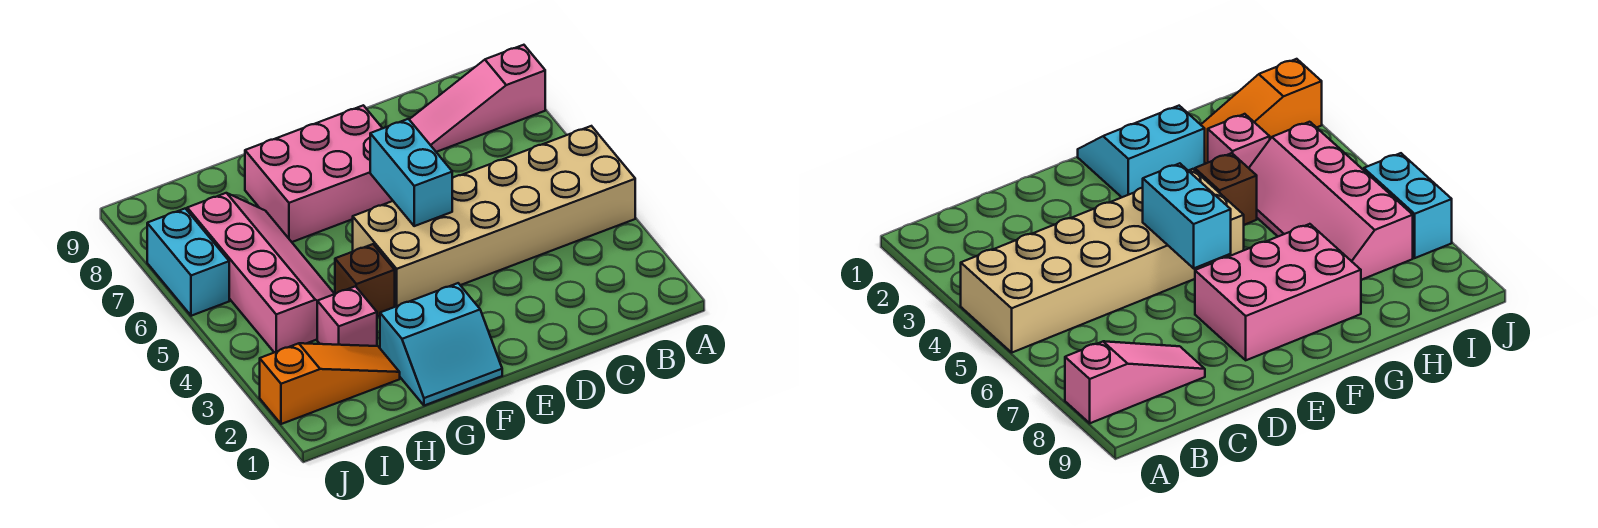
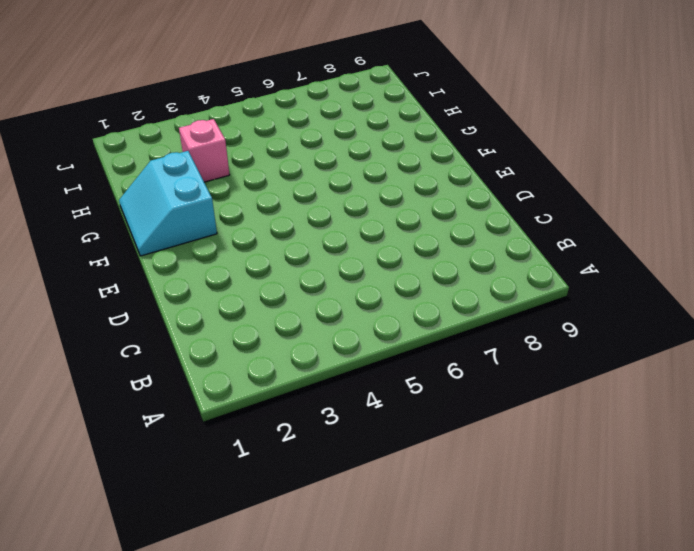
none -> tan brick A4:F5 level 1
none -> pink slope A8:C8 level 1 top A

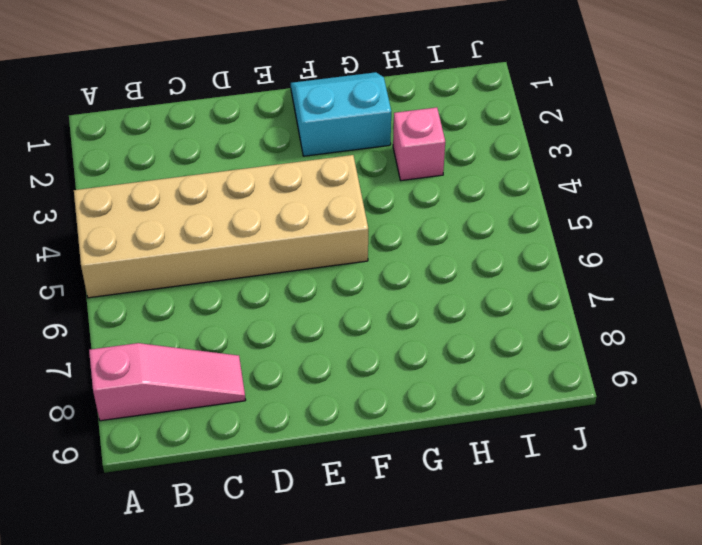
none -> pink brick E7:G8 level 1
none -> brown brick G4 level 1

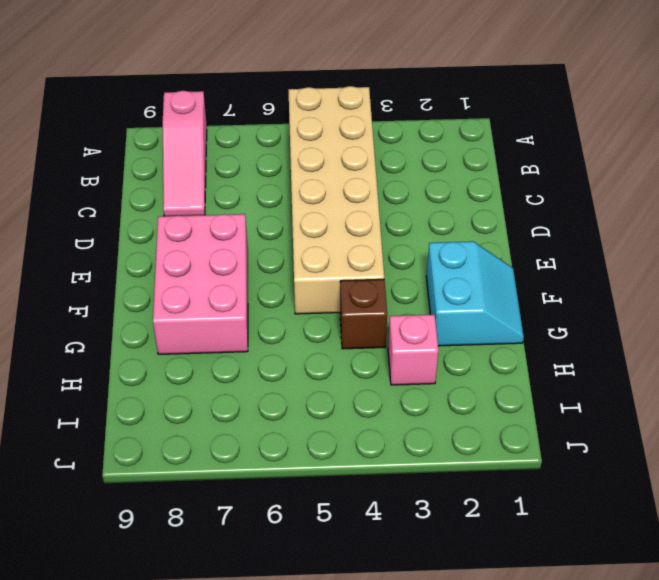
none -> orange slope H2:J2 level 1 top J
none -> pink slope H4:I7 level 1 top I

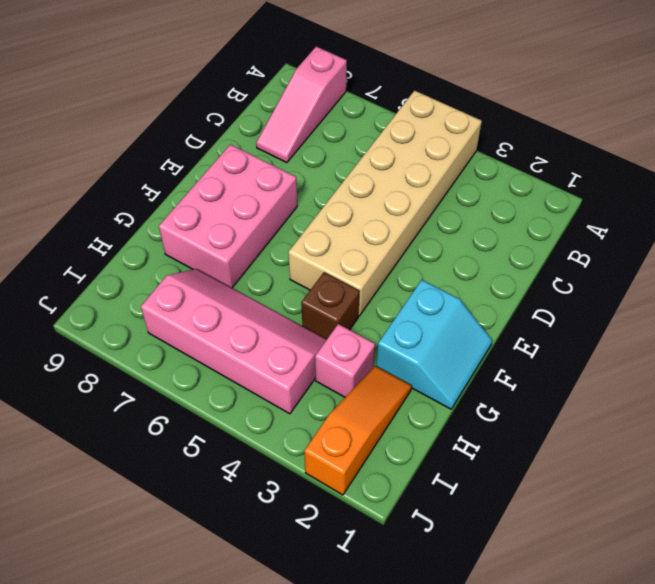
none -> cyan brick J6:J7 level 1
none -> cyan brick E5:E6 level 2

